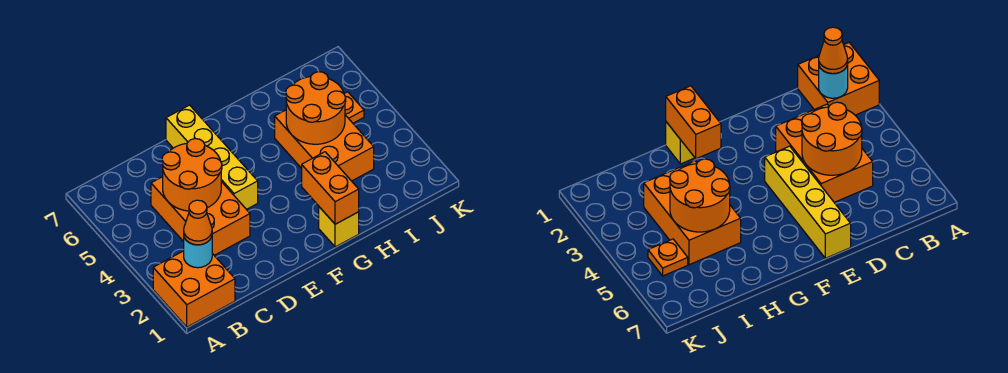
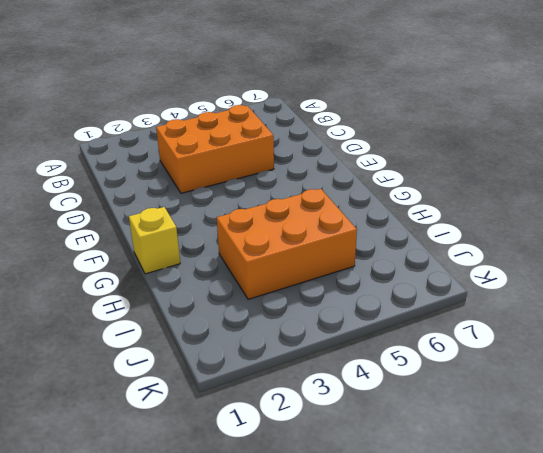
none -> orange brick A1:B2 level 1
none -> yellow brick E4:E7 level 1

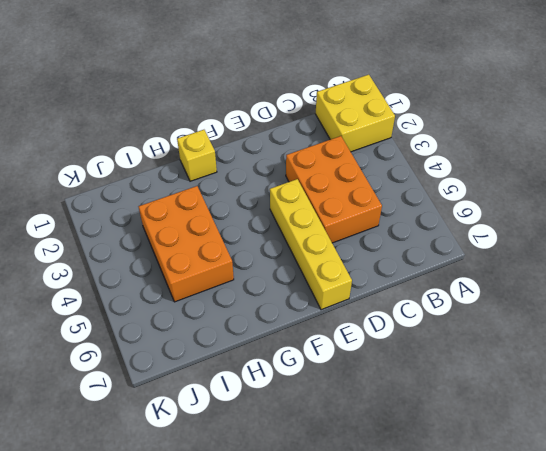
yellow brick A1:B2 level 1 -> orange brick A1:B2 level 1
none -> orange plate J5 level 1
none -> cyan round brick B2 level 2

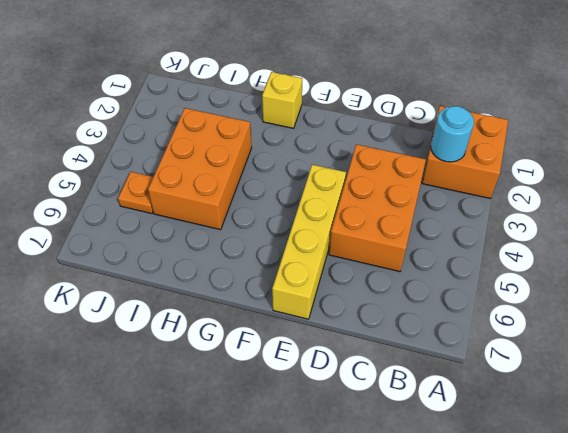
none -> orange round brick C4:D5 level 2
none -> orange brick G1:G2 level 2

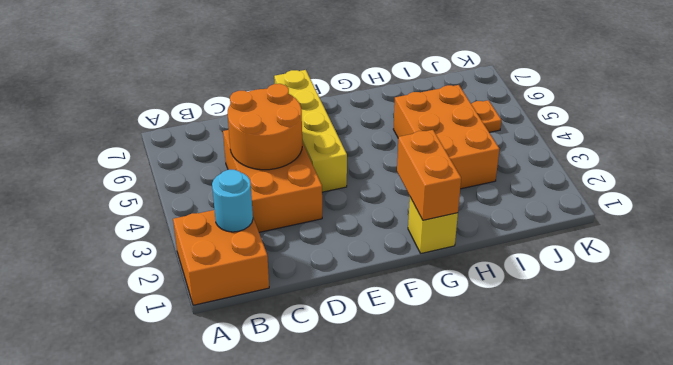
none -> orange round brick H4:I5 level 2
none -> orange cone B2 level 3

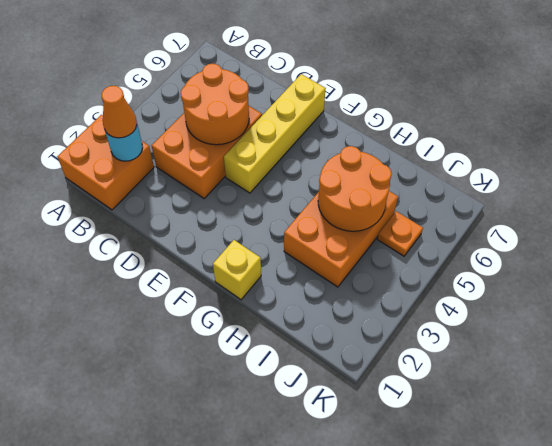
none -> orange brick G1:G2 level 2

